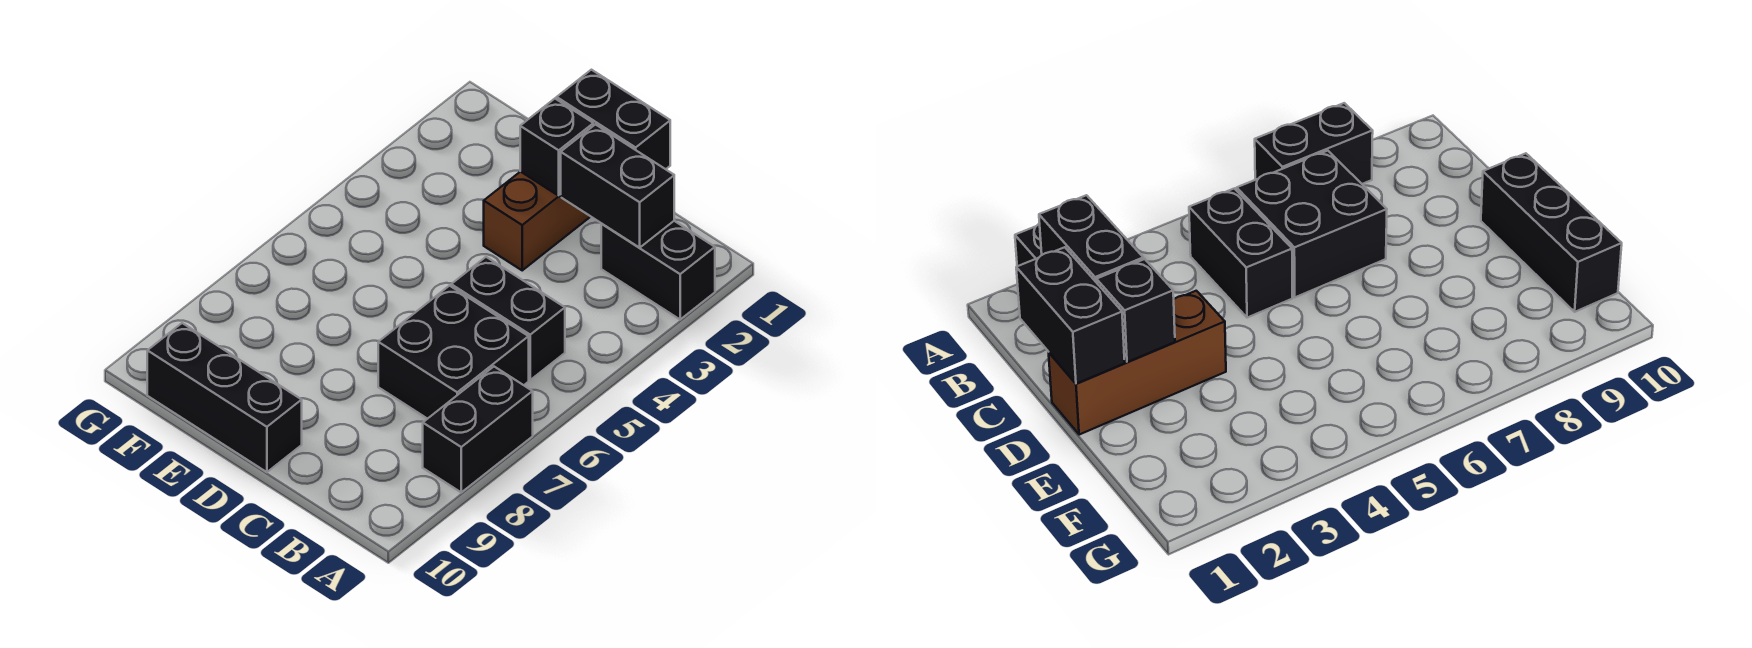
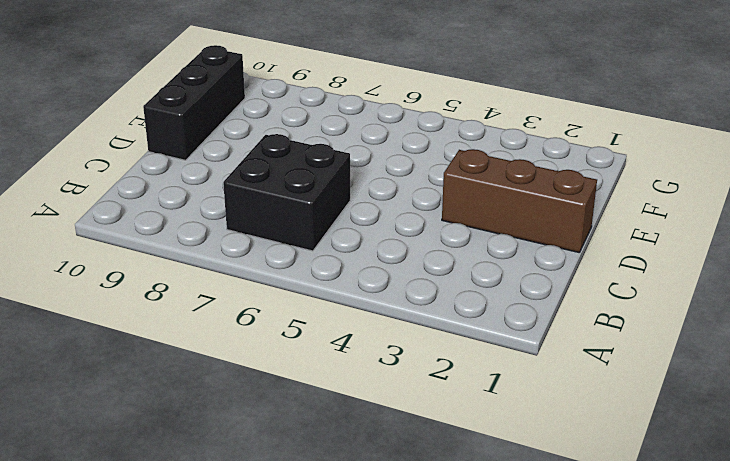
none -> black brick A2:B2 level 1
none -> black brick A7:A8 level 1

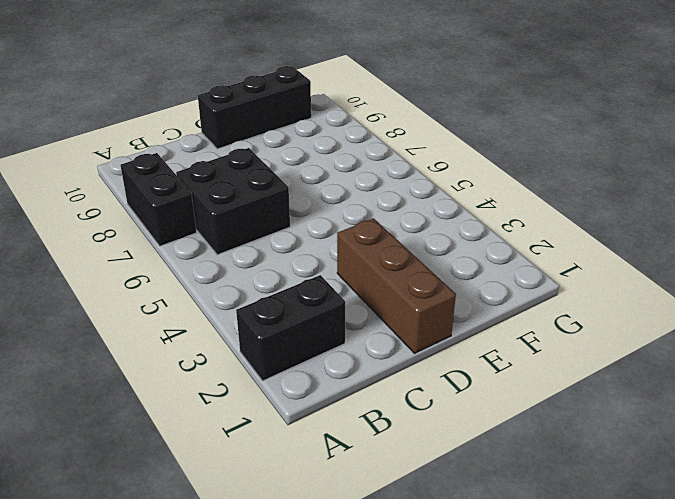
none -> black brick B5:C5 level 1
none -> black brick B2:C2 level 2

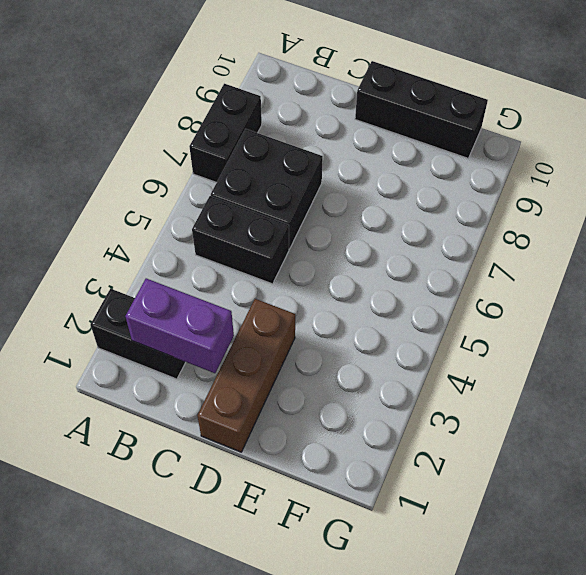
purple brick B2:C2 level 2 -> black brick B2:C2 level 2
none -> black brick C1:D1 level 2
none -> black brick D2 level 2

